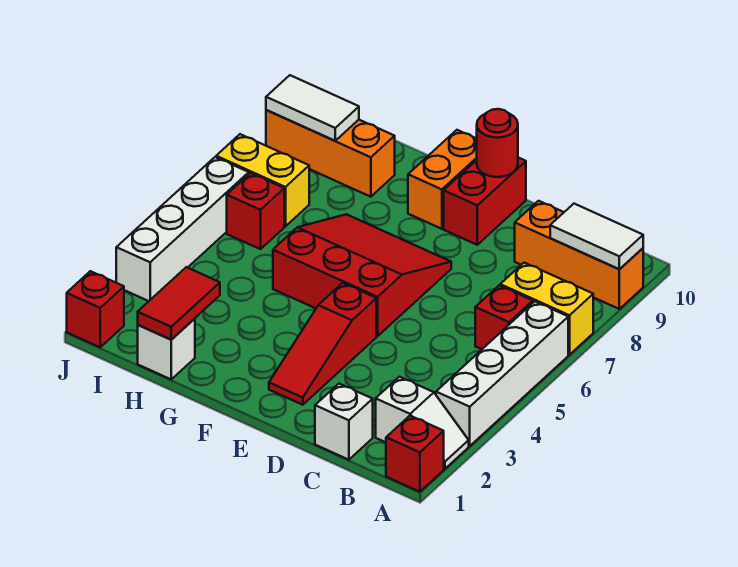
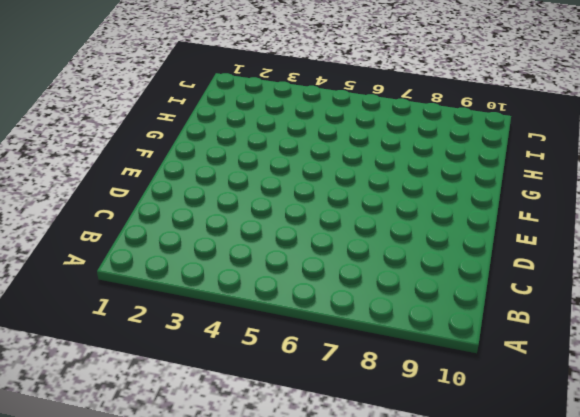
none -> red brick A1 level 1
none -> white slope A2:B2 level 1 top B
none -> white brick A3:A6 level 1

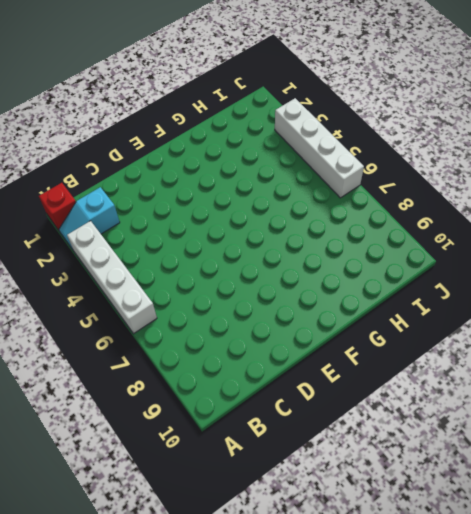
cyan slope A2:B2 level 1 top B -> white slope A2:B2 level 1 top B
none -> yellow brick A7:B7 level 1
none -> orange brick A9:C9 level 1
none -> red brick B6 level 1

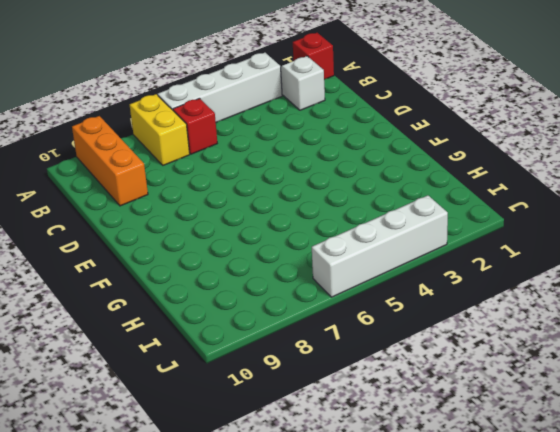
none -> white brick C1 level 1
none -> red slope E2:E4 level 1 top 4
none -> red slope E5:G7 level 1 top 5

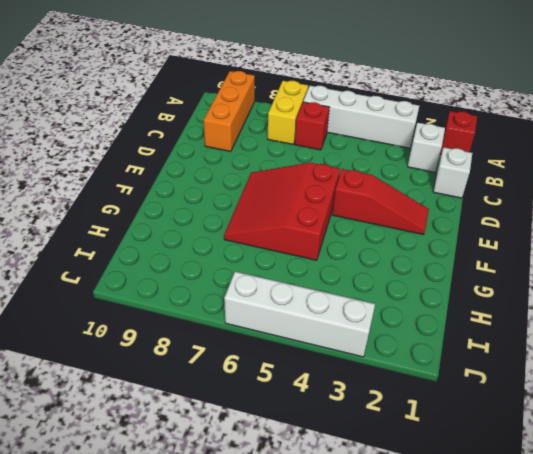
none -> red brick E9:E10 level 1
none -> orange brick F9:F10 level 1
none -> white brick H1 level 1

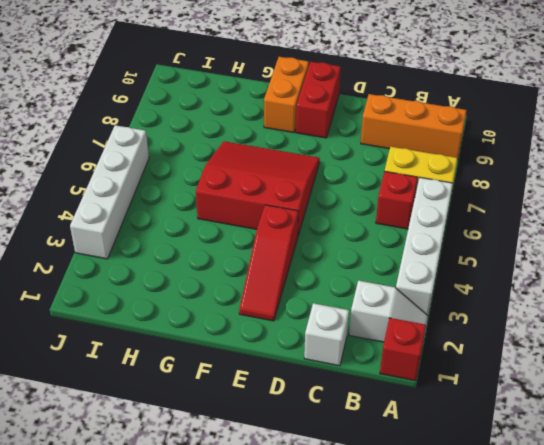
none -> white brick H1 level 1
none -> orange brick H9:J9 level 1
none -> red brick I6 level 1

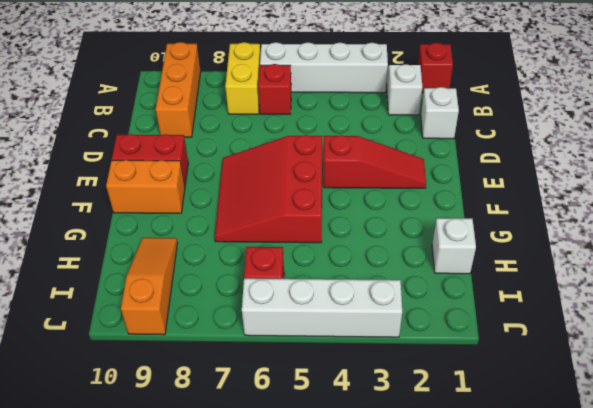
orange slope H9:J9 level 1 top J -> orange brick H9:J9 level 1
none -> yellow brick I7:J7 level 1
none -> red brick J1 level 1
none -> white tile A9:B9 level 2

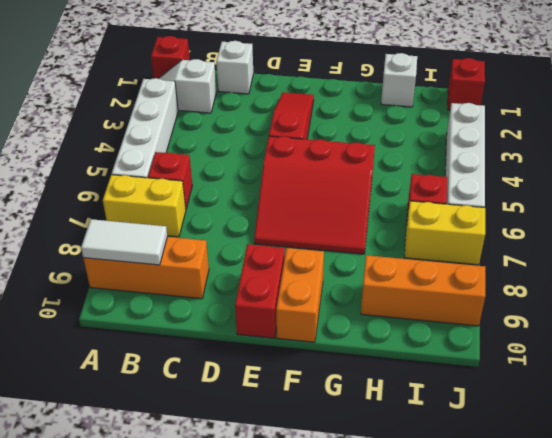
none -> red round brick E10 level 2
none -> red tile H1:H2 level 2
none -> white tile I9:J9 level 2

